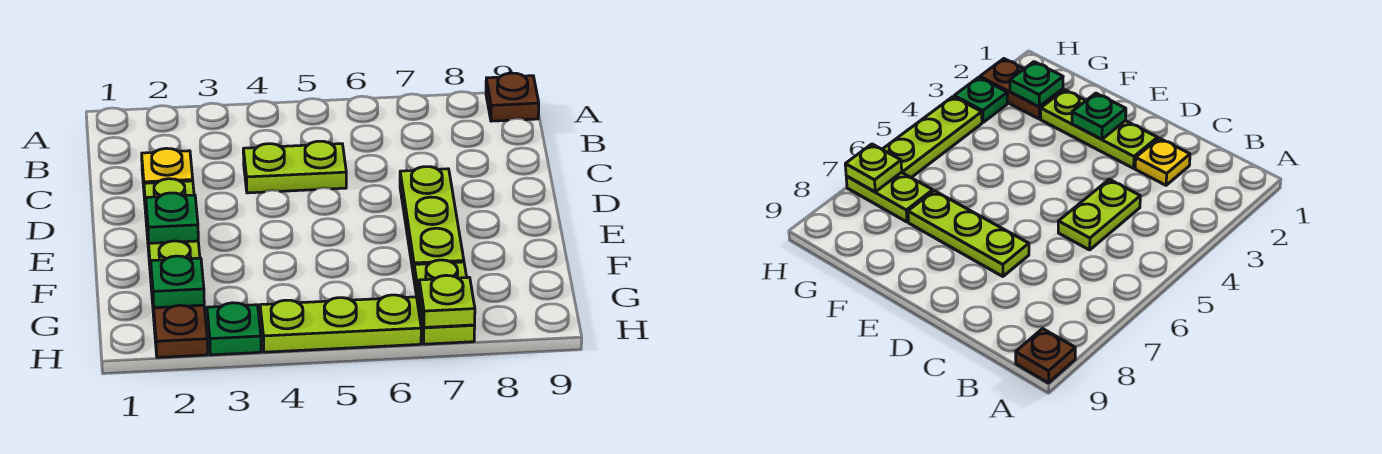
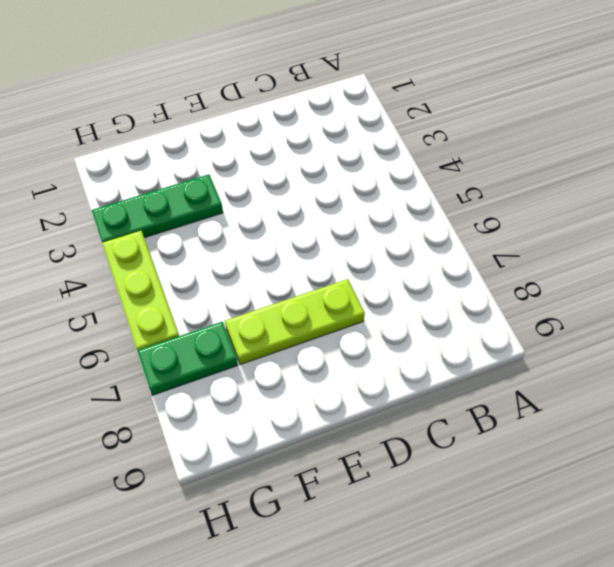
green plate F3:H3 level 1 -> green plate H3 level 1
green plate G7:H7 level 1 -> lime plate G7:H7 level 1
none -> brown plate A9 level 1
none -> yellow plate C2 level 1
none -> lime plate C4:C5 level 1

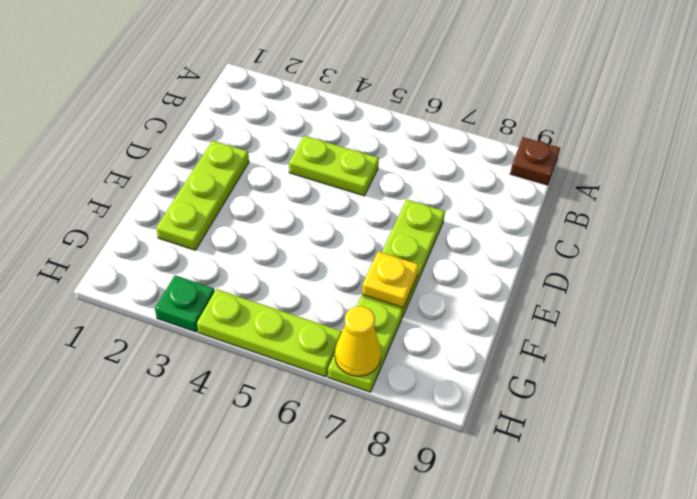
yellow plate F7 level 2 -> yellow plate C2 level 1
yellow cone H7 level 2 -> lime plate H7 level 2
none -> brown plate G2:H2 level 1
none -> green plate E2 level 2
none -> green plate G2 level 2

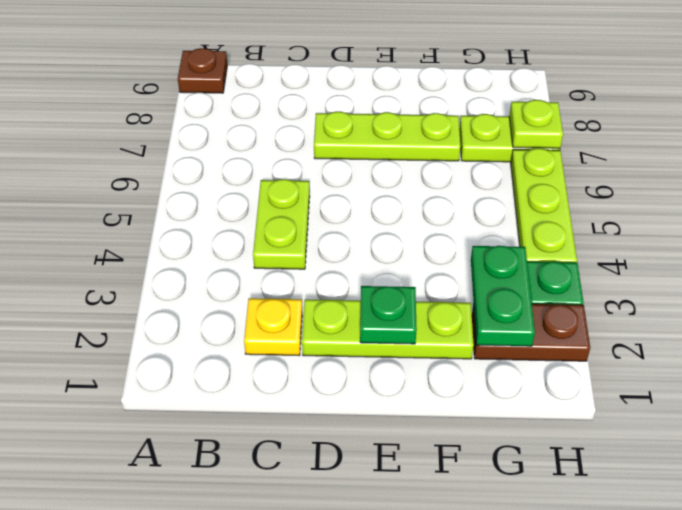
green plate G2:G3 level 2 -> green plate G2 level 2

